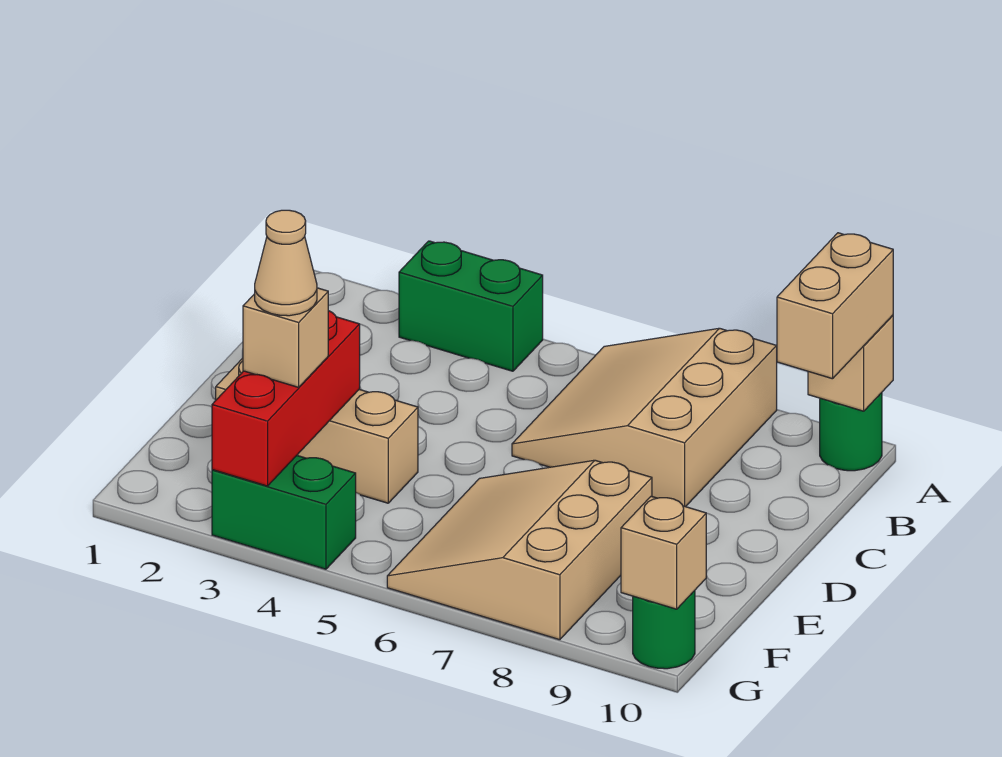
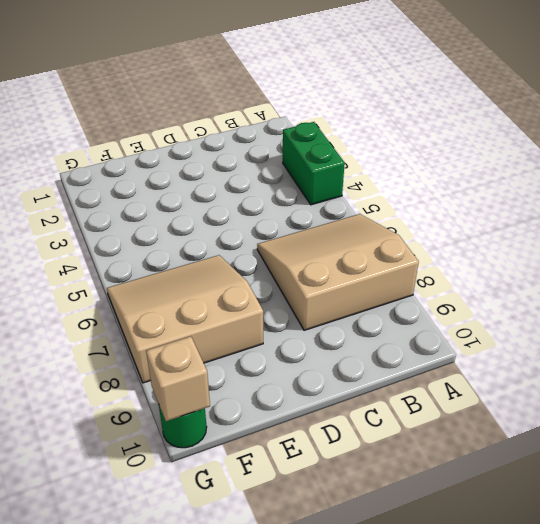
none -> green round brick A10 level 1
none -> tan brick E2:E4 level 1
none -> green brick G3:G4 level 1

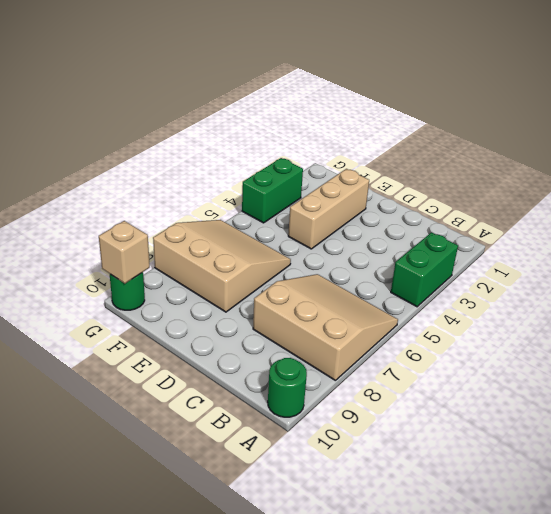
none -> tan brick A10 level 2
none -> red brick E3:G3 level 2
none -> tan brick A10:B10 level 3

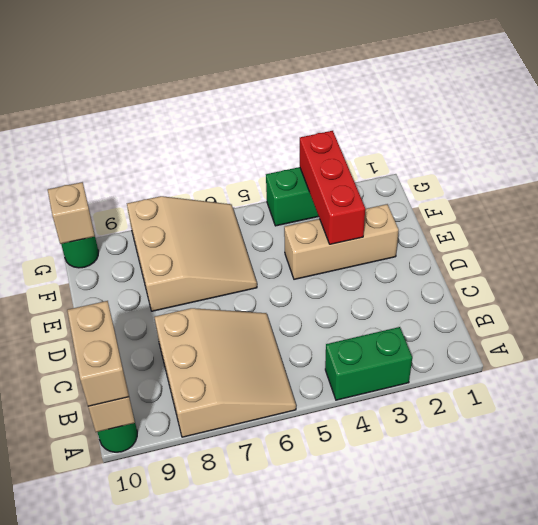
none -> tan brick F3 level 3
none -> tan cone F3 level 4

